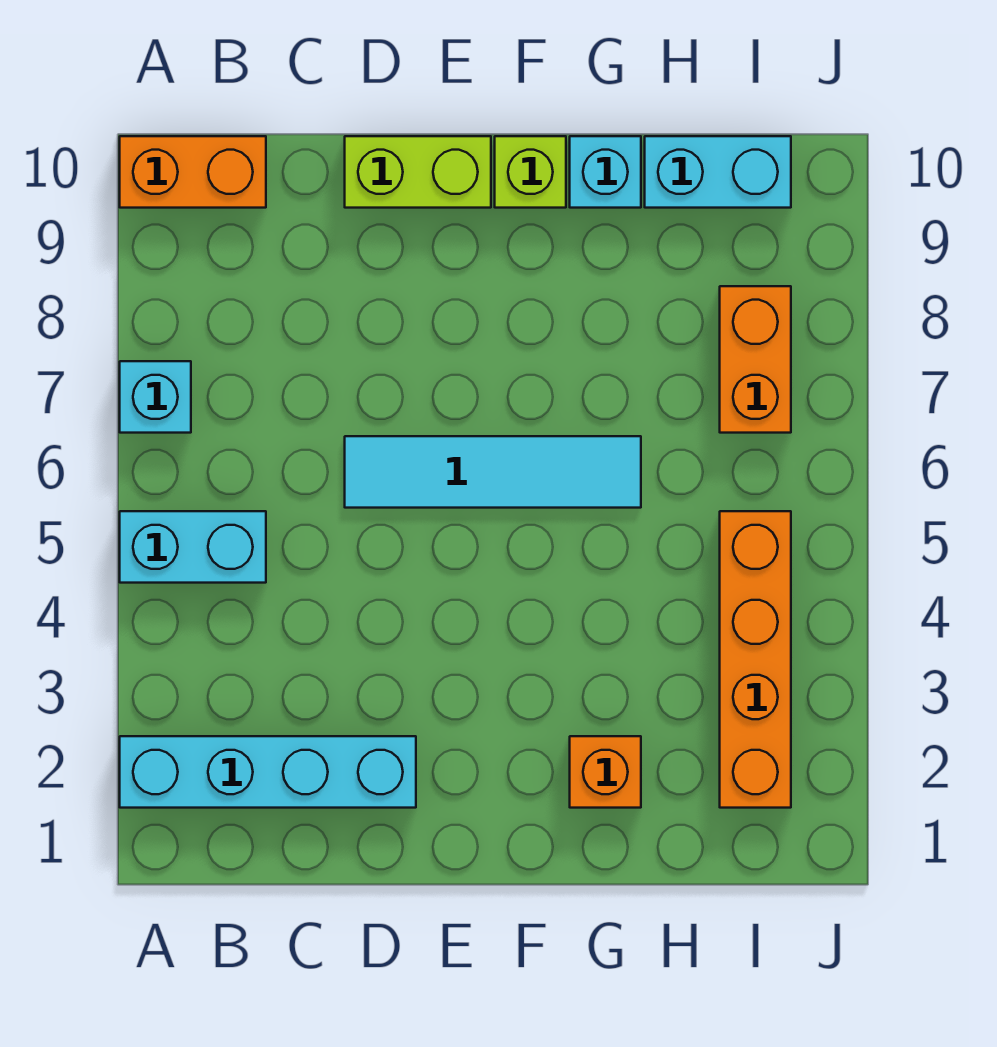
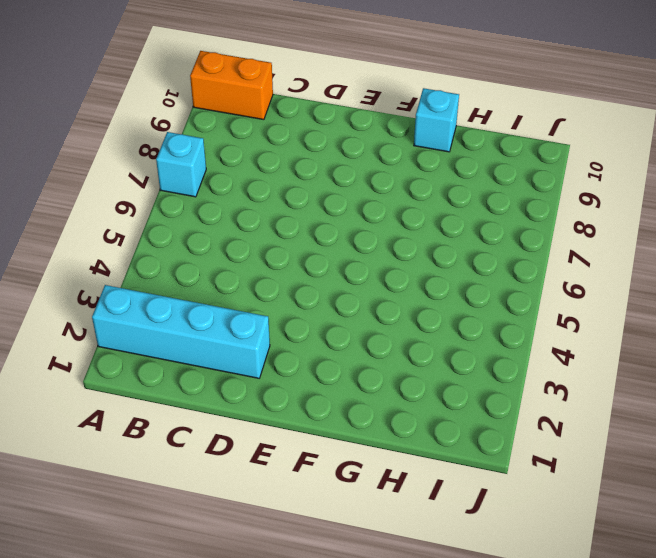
none -> cyan brick A5:B5 level 1
none -> cyan tile D6:G6 level 1
none -> lime brick D10:E10 level 1

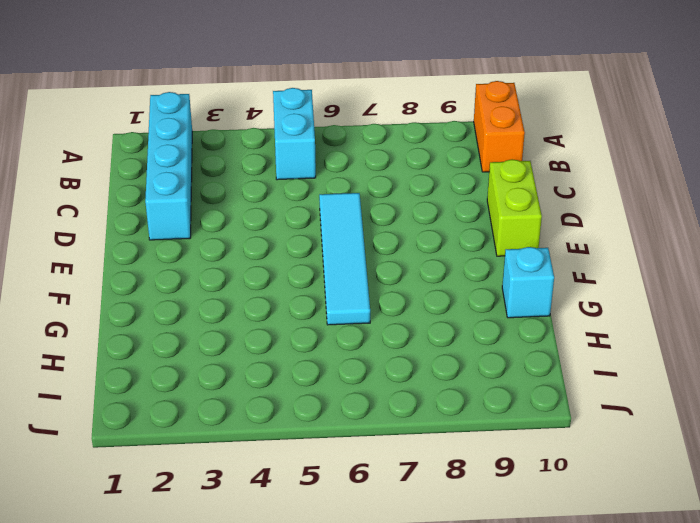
none -> cyan brick A7 level 1
none -> lime brick F10 level 1
none -> orange brick G2 level 1

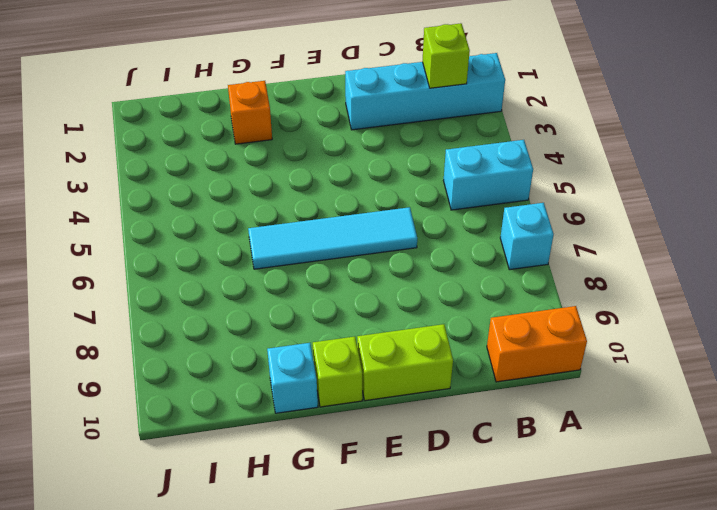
lime brick B2 level 2 -> none
none -> cyan brick H10:I10 level 1
none -> orange brick I2:I5 level 1
none -> orange brick I7:I8 level 1

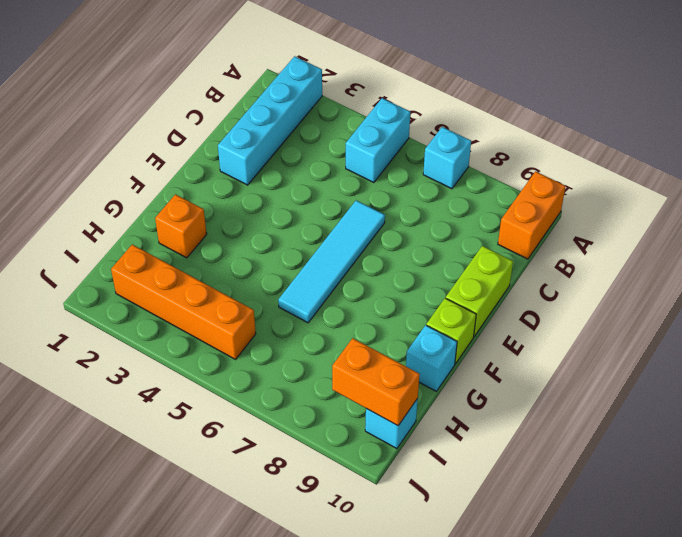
orange brick I9:I10 level 2 -> orange brick I7:I8 level 1
cyan brick I10 level 1 -> cyan brick H10:I10 level 1

